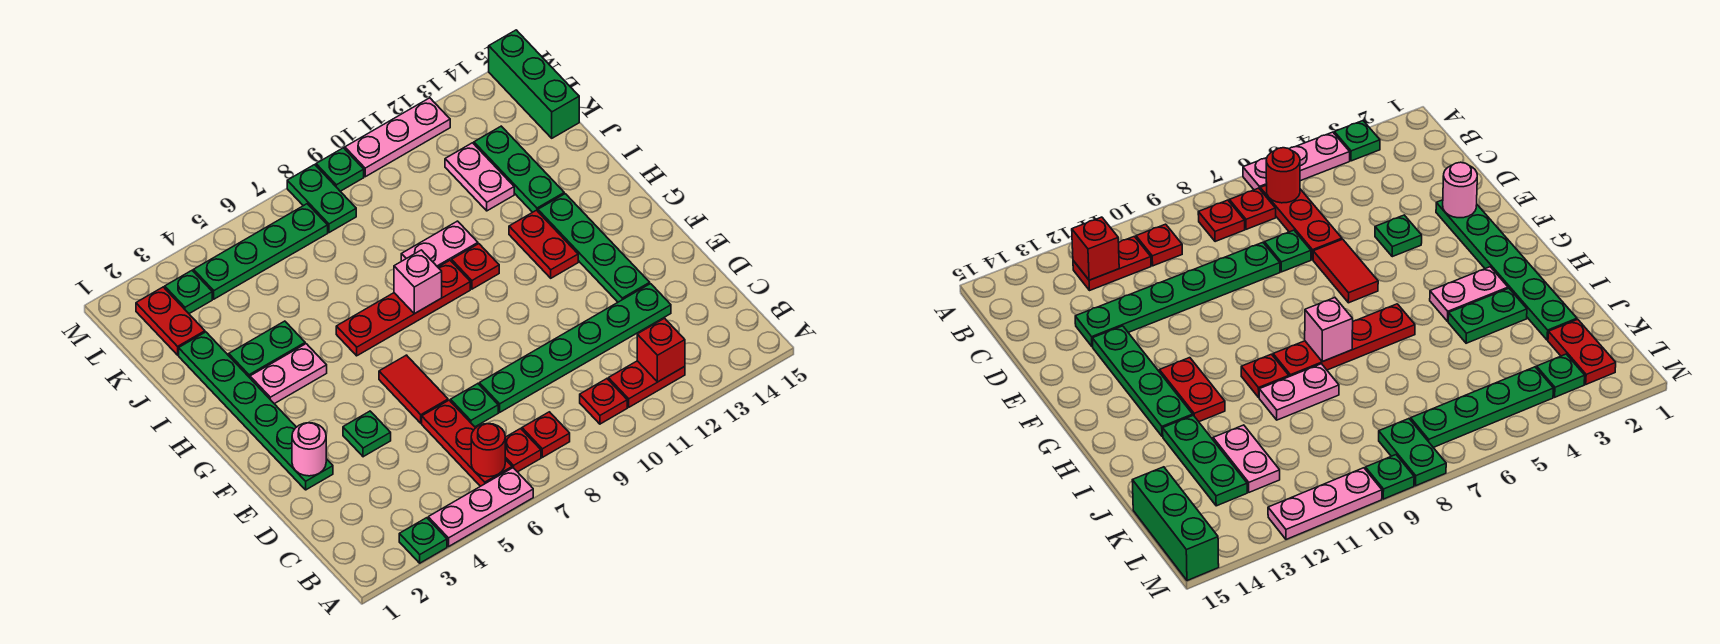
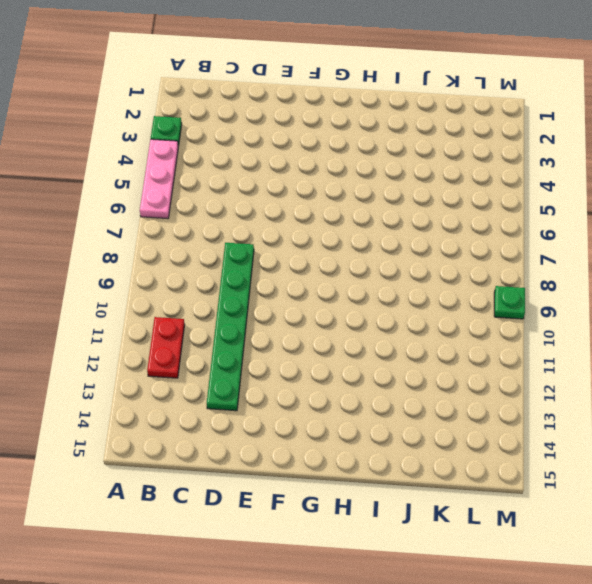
none -> red plate B6:D6 level 1
none -> red plate B7 level 1
none -> red plate B8 level 1
none -> red plate B10 level 1

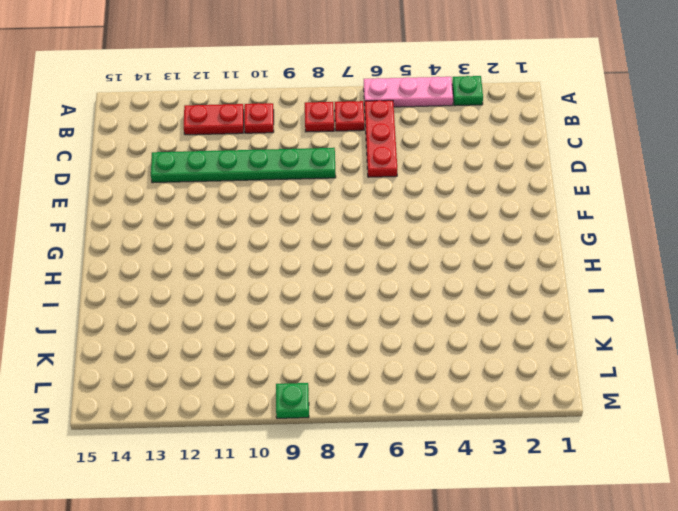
none -> green plate D7 level 1
none -> green plate E2:J2 level 1
none -> green plate E4 level 1
none -> red tile E6:F6 level 1

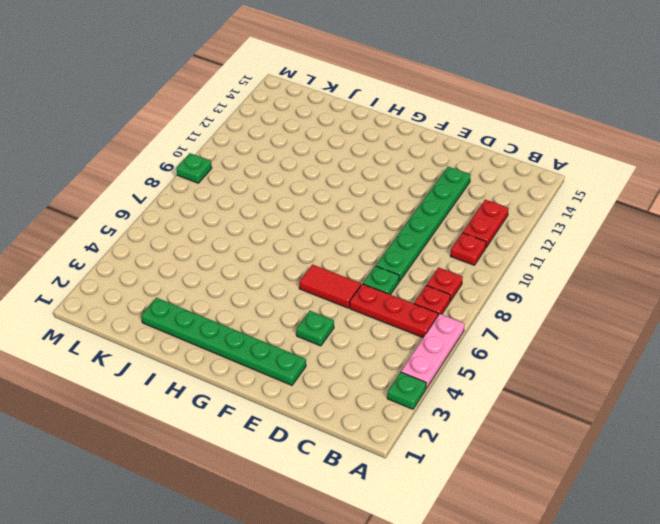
none -> green plate E13:H13 level 1
none -> red plate G12:H12 level 1
none -> pink plate H3:H4 level 1
none -> red plate H6:H9 level 1

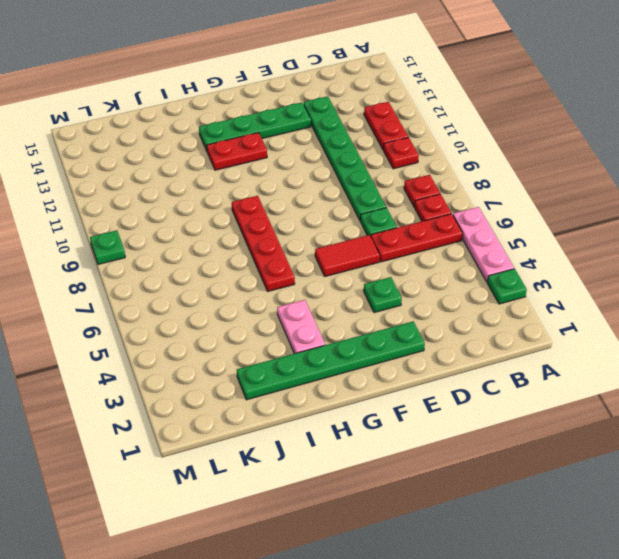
none -> red plate H10 level 1
none -> green plate I3:I4 level 1
none -> pink plate I9:I10 level 1
none -> green plate I13:K13 level 1

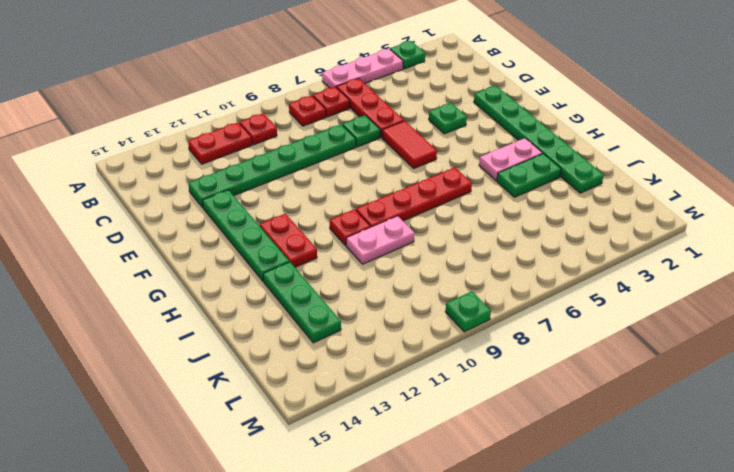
none -> pink plate J12:K12 level 1
none -> red plate K2:L2 level 1
none -> green brick K15:M15 level 1
none -> green plate L3 level 1

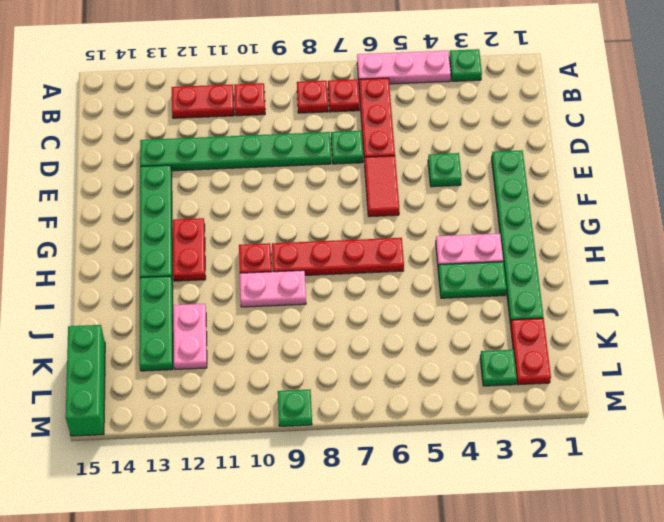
none -> green plate L4:L7 level 1
none -> green plate L8:M8 level 1
none -> pink plate M10:M12 level 1
none -> red round brick B6 level 2

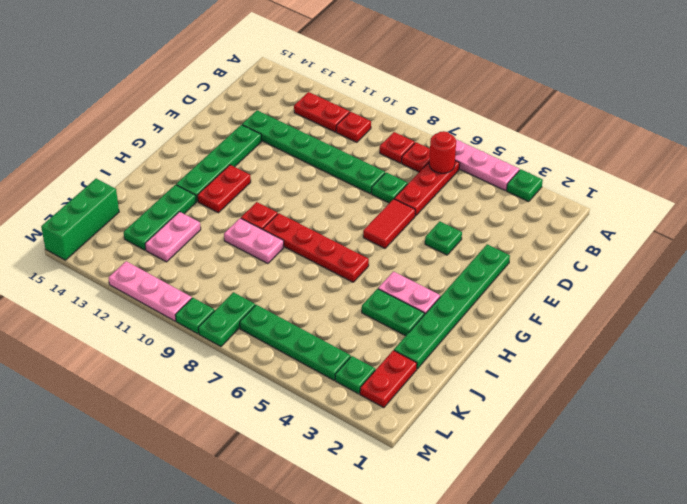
none -> red brick B12 level 2
none -> pink round brick E2 level 2
none -> pink brick H8 level 2

